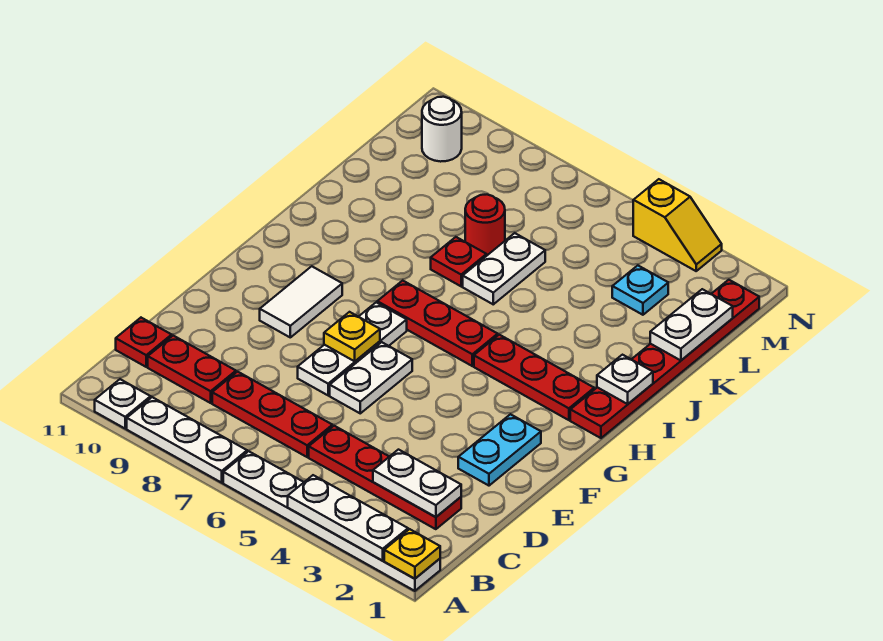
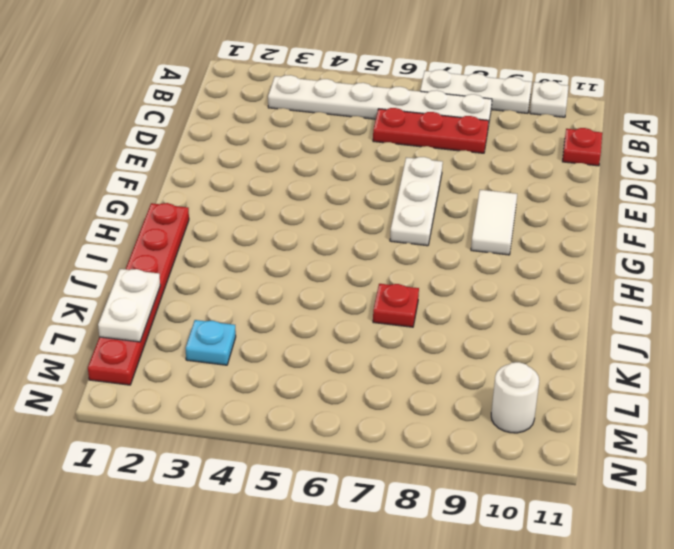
white plate B3:B8 level 1 -> white plate A1:A6 level 1
none -> red plate C2:C5 level 1
none -> red plate C9:C10 level 1
none -> cyan plate E2:F2 level 1

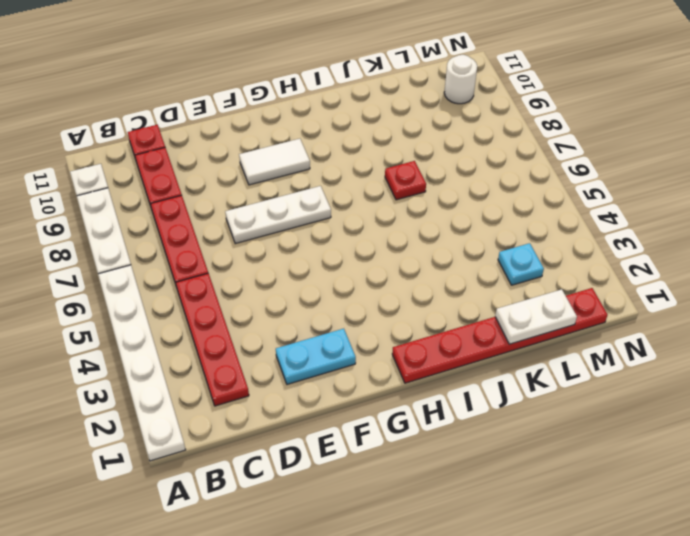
none -> white plate E6:F6 level 1
none -> red plate H2:H4 level 1
none -> red plate H5:H7 level 1

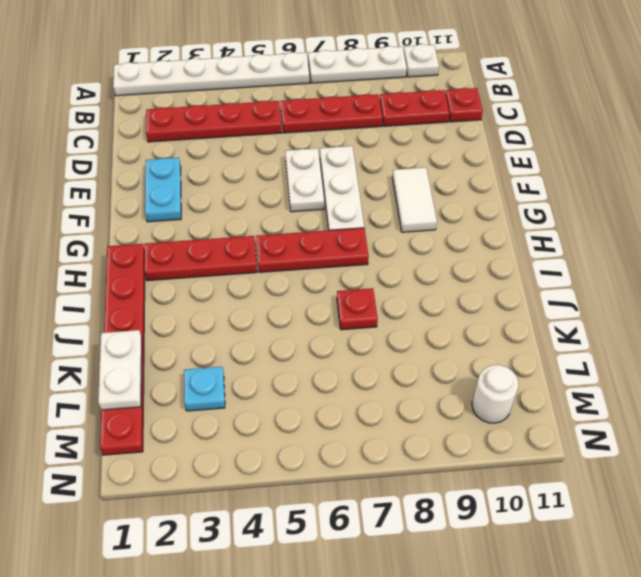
none -> white plate J6:K6 level 1
none -> red round brick K7 level 1
none -> yellow slope N3:N4 level 1 top 4

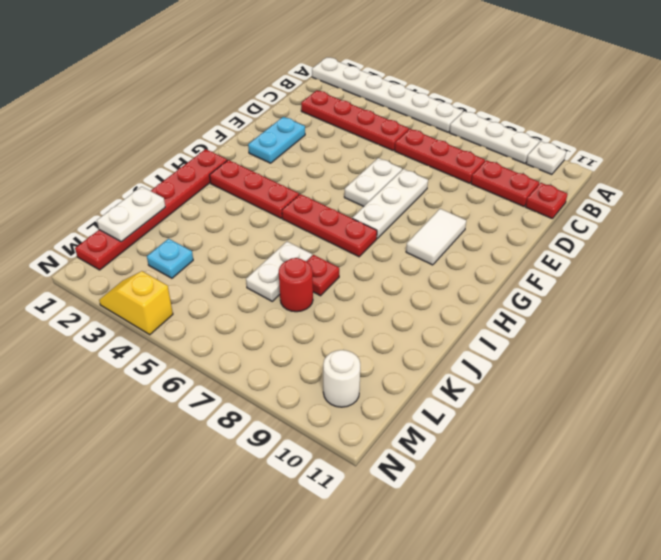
none -> yellow plate A1 level 2
none -> white plate A2:A4 level 2
none -> white plate C2:C3 level 2

